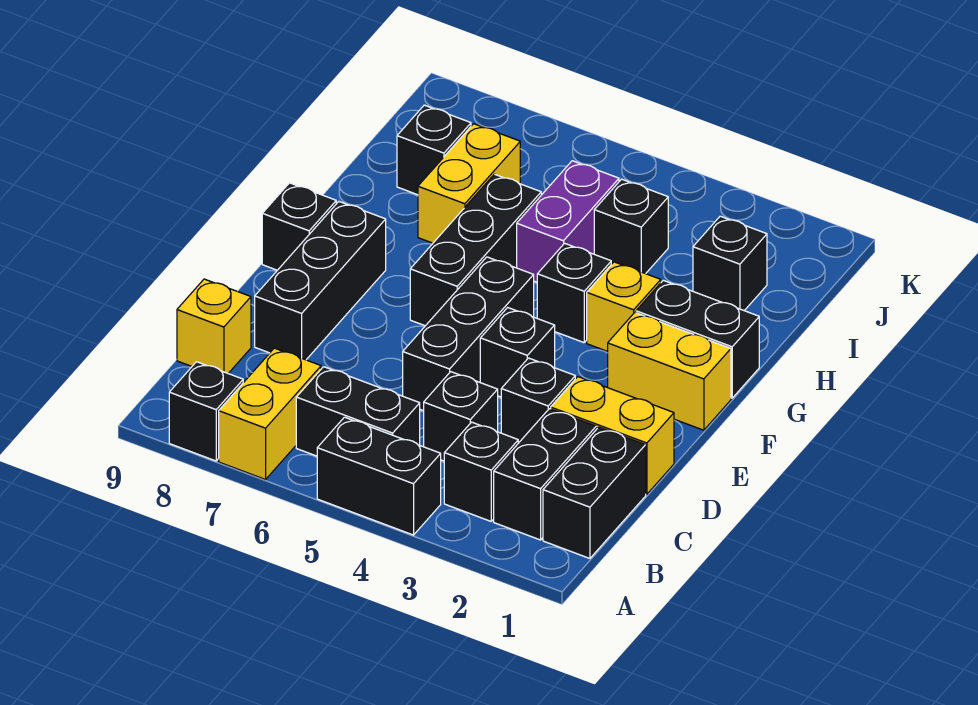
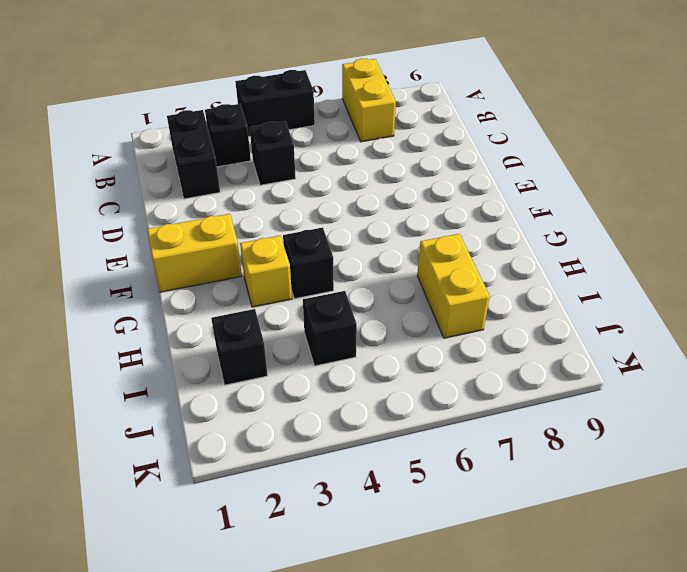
none -> black brick A8 level 1
none -> black brick B1:C1 level 1
none -> black brick B5:B6 level 1

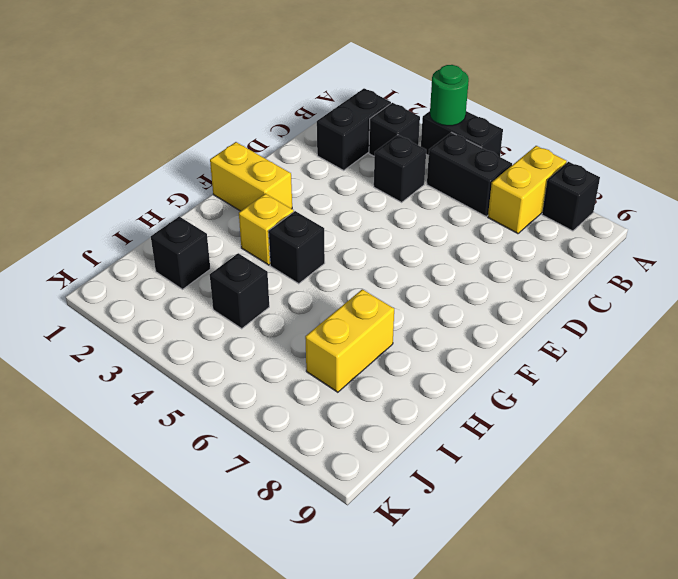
green round brick A4 level 2 -> none
none -> black brick B1:C1 level 1
none -> yellow brick C9 level 1
none -> yellow brick D1:D2 level 1

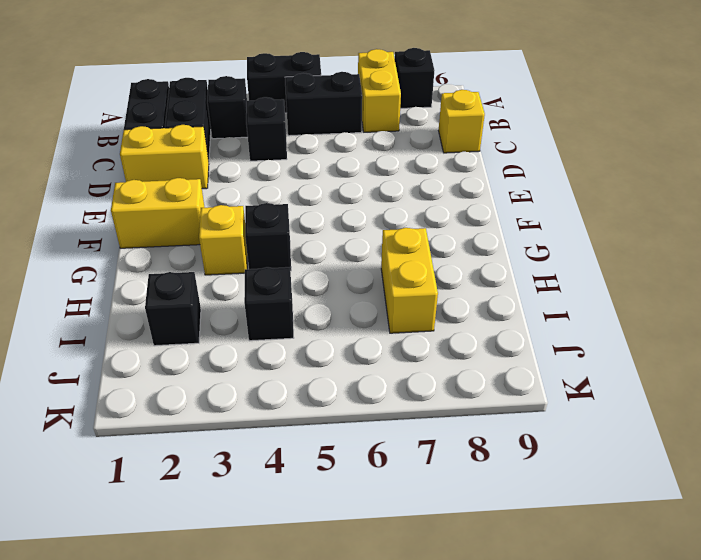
none -> black brick D3 level 1
none -> black brick D5:F5 level 1
none -> black brick D8:F8 level 1

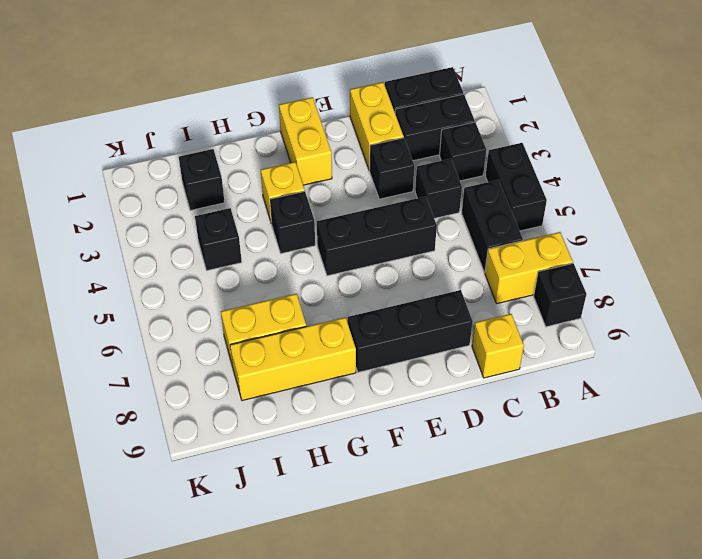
yellow brick G8:I8 level 1 -> black brick I8 level 1
none -> black brick E4 level 1
none -> black brick F6:H6 level 1
none -> black brick F9 level 1

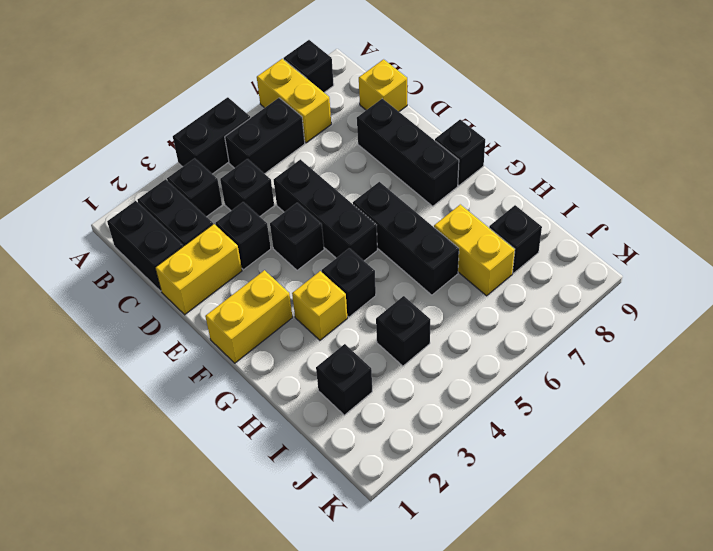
none -> black brick G1:G2 level 1
none -> purple brick H5:I5 level 1

